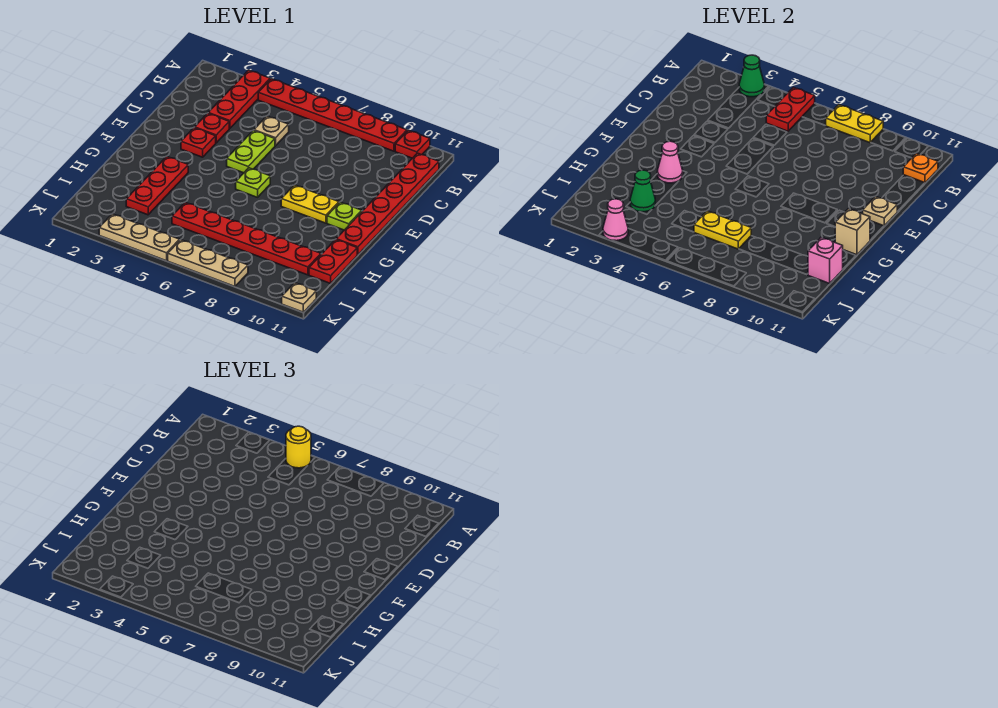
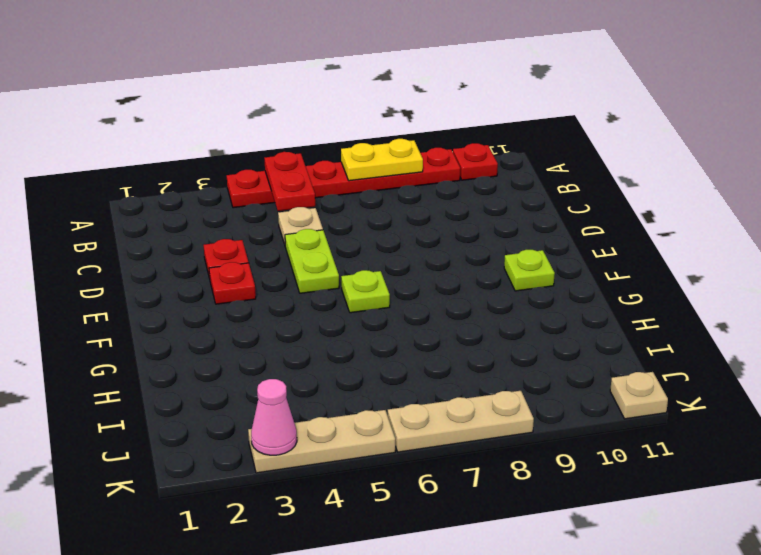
none -> red plate A3:C3 level 1
none -> red plate B11:G11 level 1
none -> yellow plate F8:F9 level 1

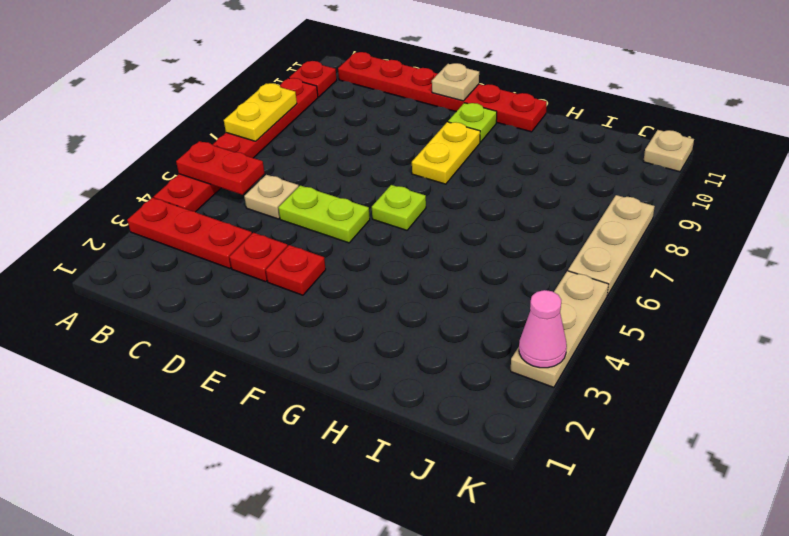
none -> red plate G3:I3 level 1
none -> red plate H11:I11 level 1
none -> red plate I5:I10 level 1

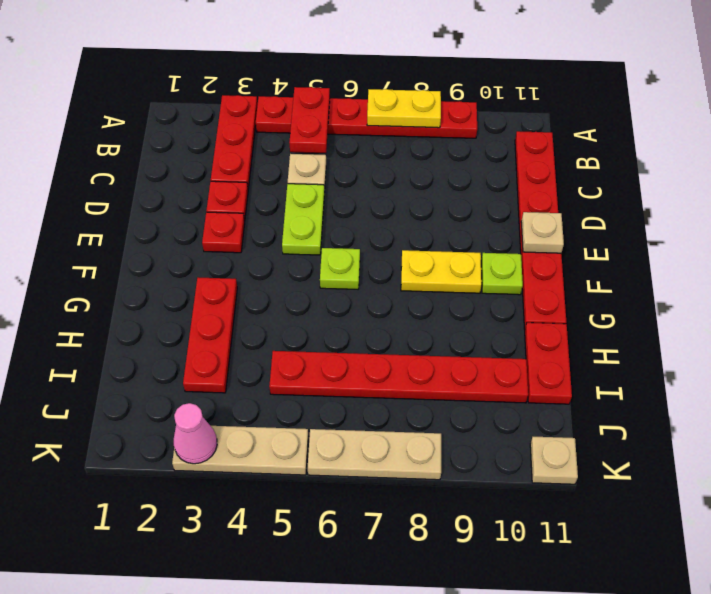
none -> red plate A10 level 1
none -> green cone A3 level 2
none -> orange plate B11 level 2

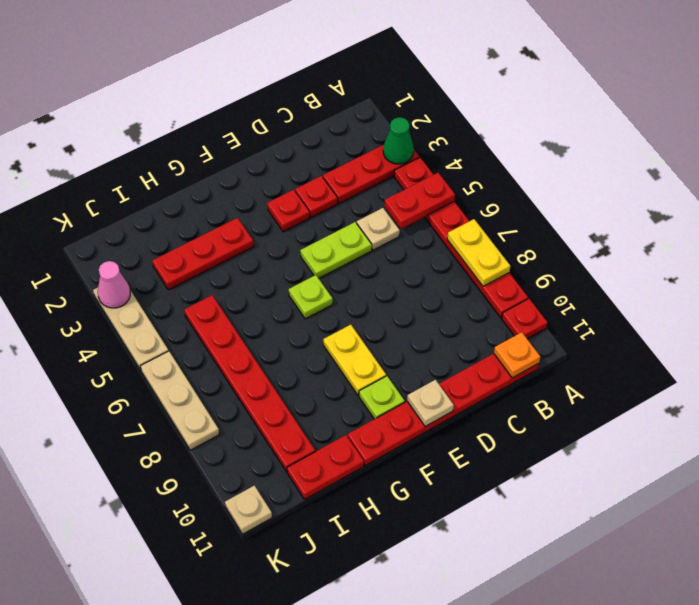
none -> pink cone G3 level 2
none -> tan brick G11 level 2
none -> green cone I3 level 2

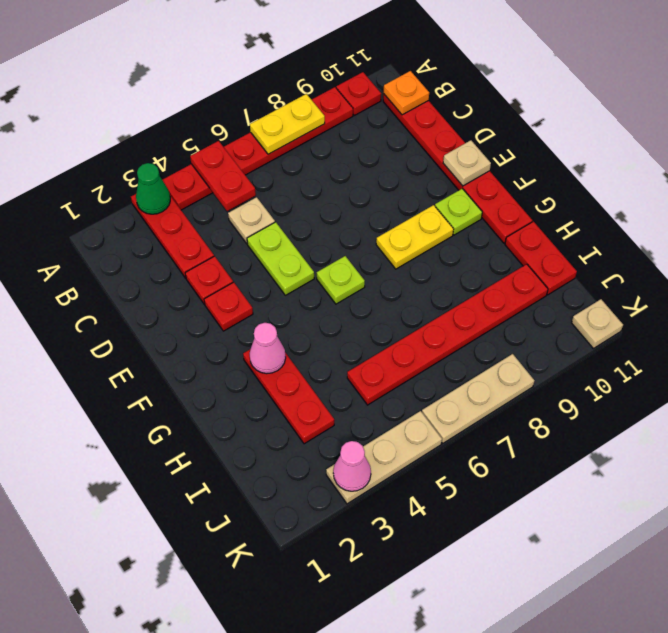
none -> tan brick G11 level 2
none -> green cone I3 level 2
none -> yellow plate I6:I7 level 2

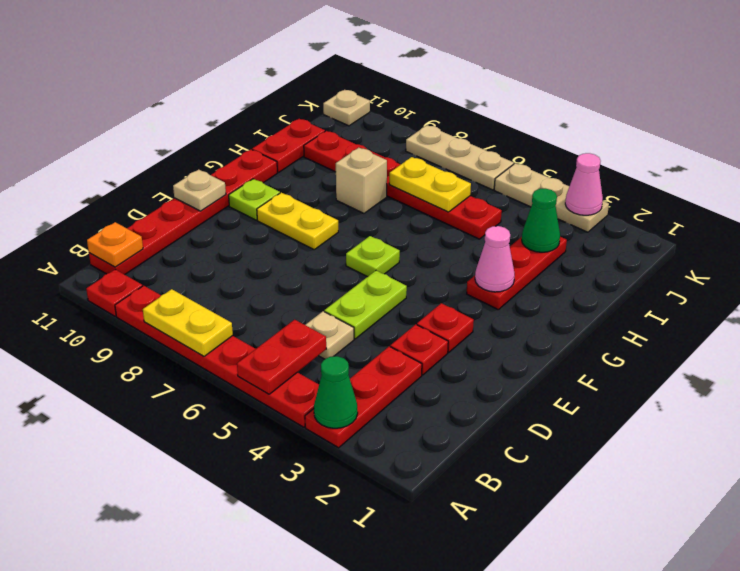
tan brick H8 level 1 -> tan brick G11 level 2
none -> pink brick I11 level 2
none -> yellow round brick A5 level 3

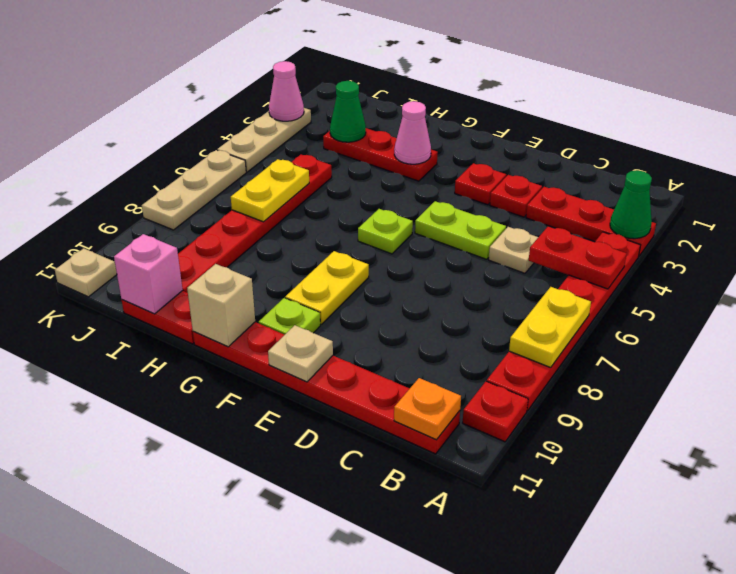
none -> yellow round brick A5 level 3

